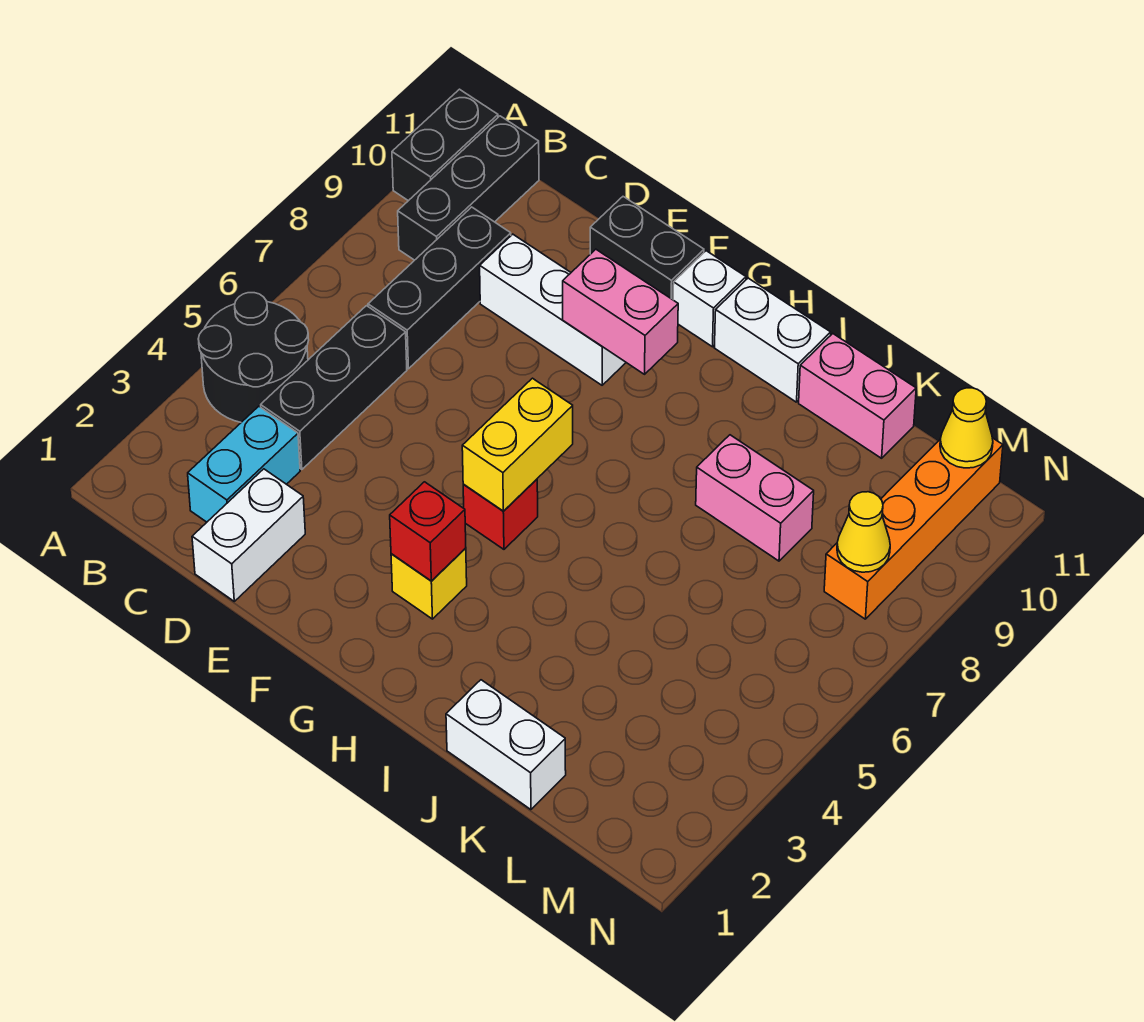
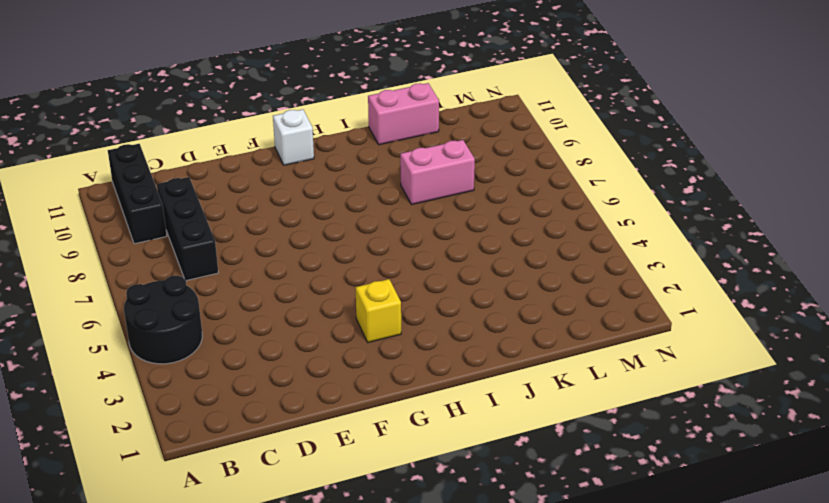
none -> black brick A10:A11 level 1
none -> cyan brick C2:C3 level 1
none -> black brick C4:C6 level 1

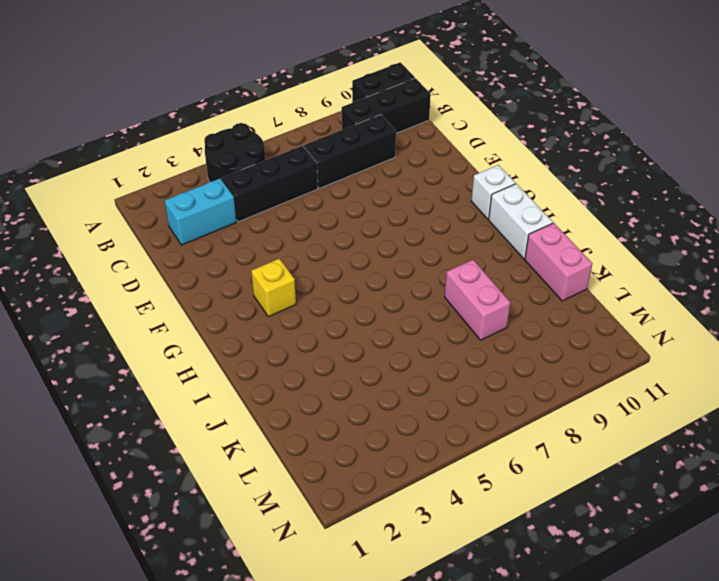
none -> white brick D1:D2 level 1
none -> white brick D9:F9 level 1
none -> black brick E11:F11 level 1

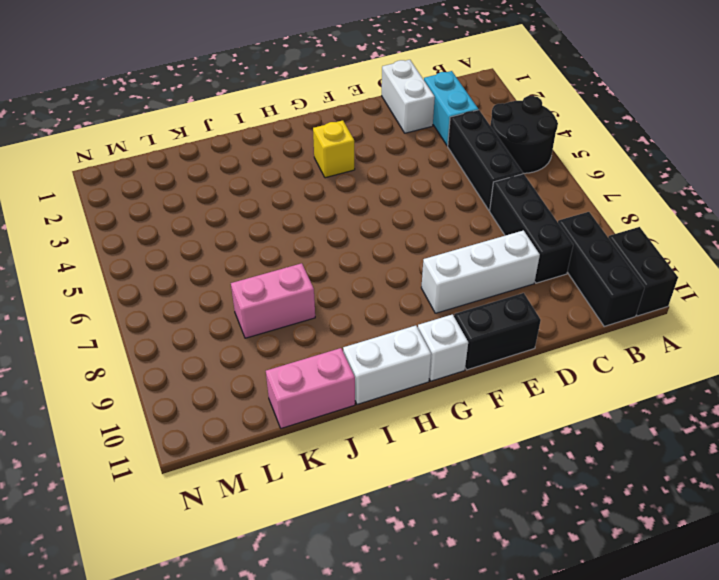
none -> red brick G5 level 1
none -> white brick J1:K1 level 1
none -> orange brick M8:M11 level 1

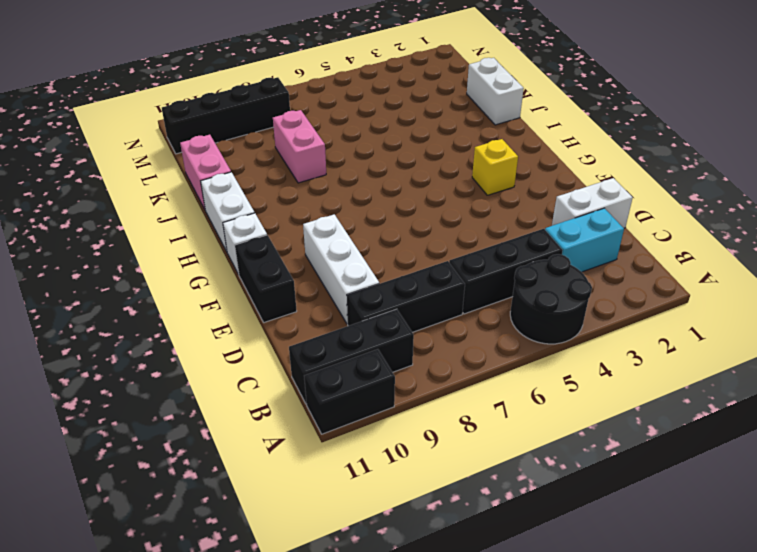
black brick M8:M11 level 1 -> orange brick M8:M11 level 1
none -> red brick G5 level 1
none -> pink brick F9:G9 level 2
none -> red brick G3 level 2

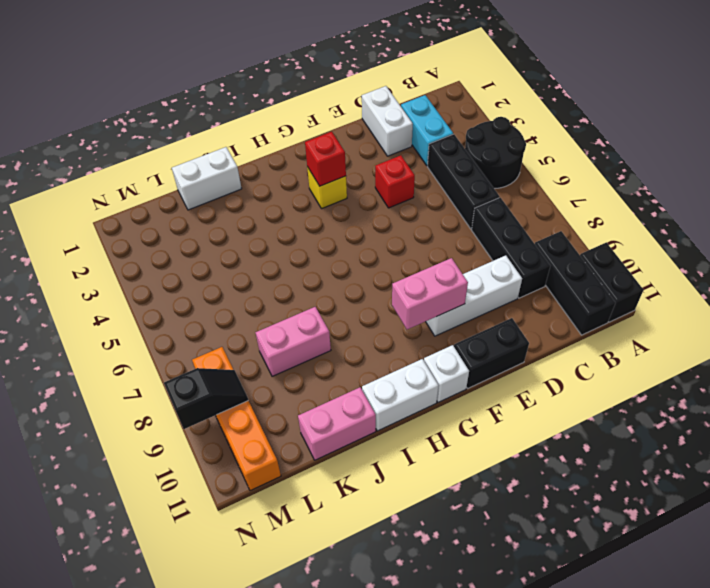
red brick E4 level 1 -> red brick G5 level 1
black slope M9:N9 level 2 top N -> none
none -> yellow brick G5:G6 level 2
none -> yellow cone M8 level 2
none -> yellow cone M11 level 2

